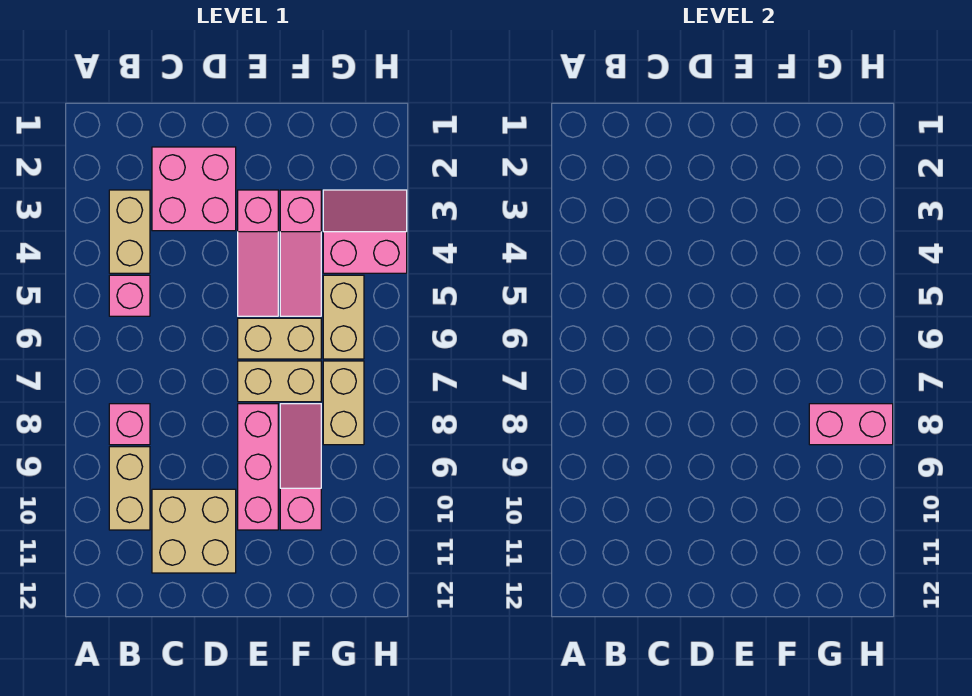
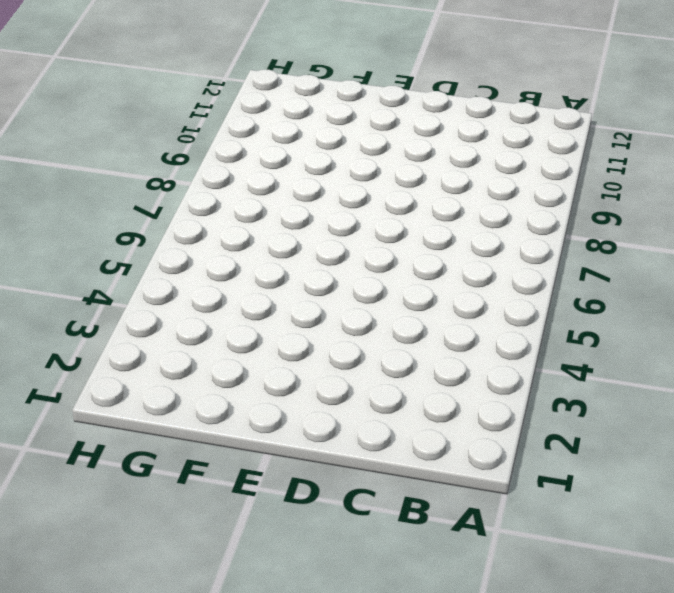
none -> tan brick B3:B4 level 1
none -> pink brick B5 level 1
none -> pink brick B8 level 1

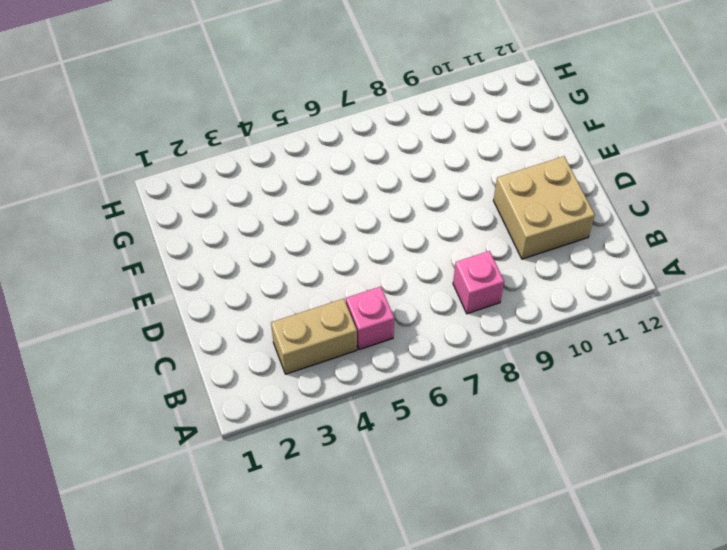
none -> tan brick B9:B10 level 1
none -> pink brick C2:D3 level 1
none -> pink slope E3:E5 level 1 top 3

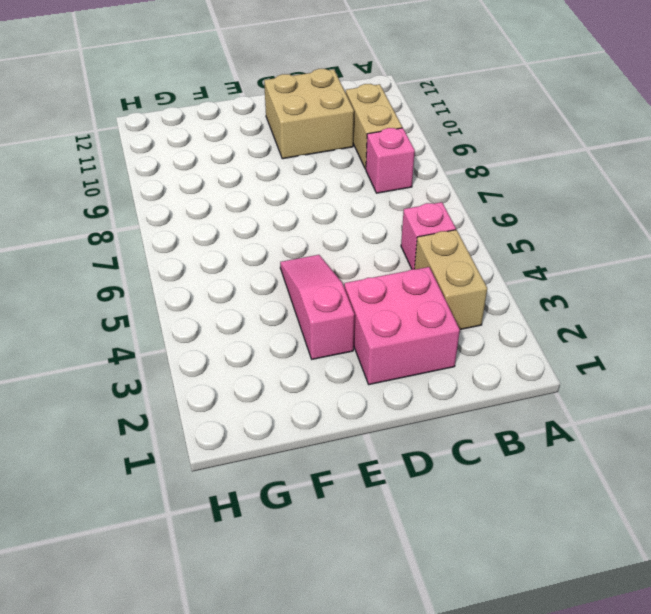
none -> tan brick E6:F6 level 1
none -> tan brick E7:F7 level 1
none -> pink brick E8:E10 level 1

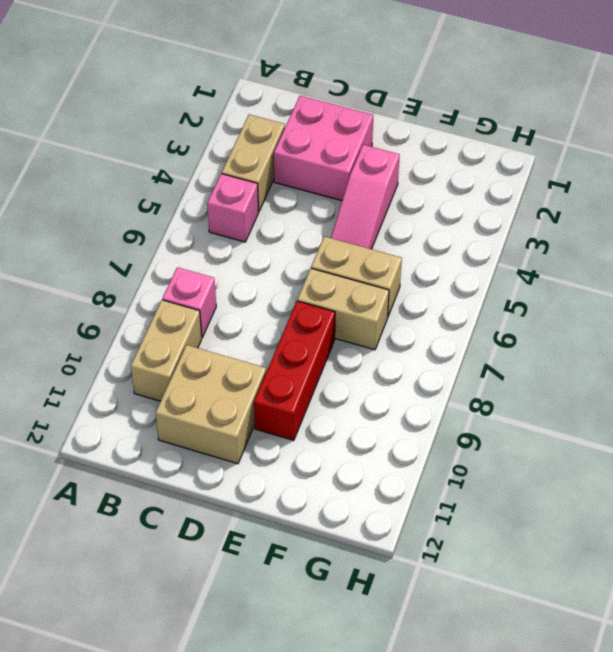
red brick E8:E10 level 1 -> pink brick E8:E10 level 1
none -> pink slope F3:F5 level 1 top 3
none -> pink slope F8:F10 level 1 top 10
none -> pink slope G3:H4 level 1 top 4

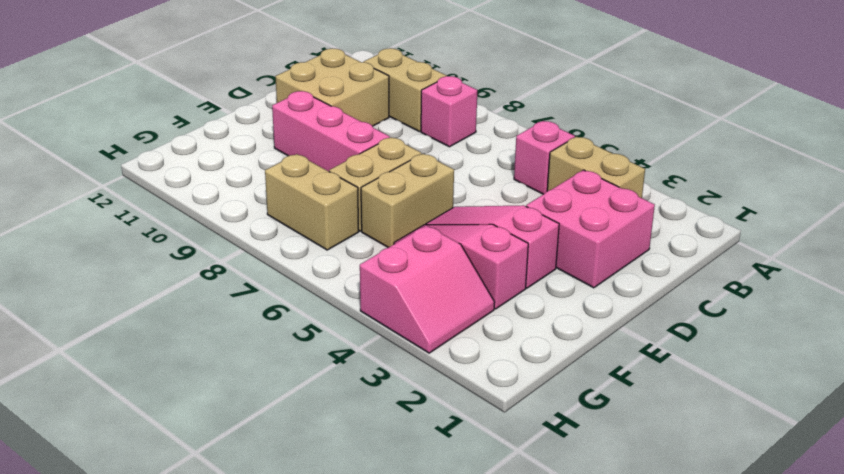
none -> pink slope F8:F10 level 1 top 10
none -> tan brick G5:G6 level 1
none -> pink brick G8:H8 level 2

